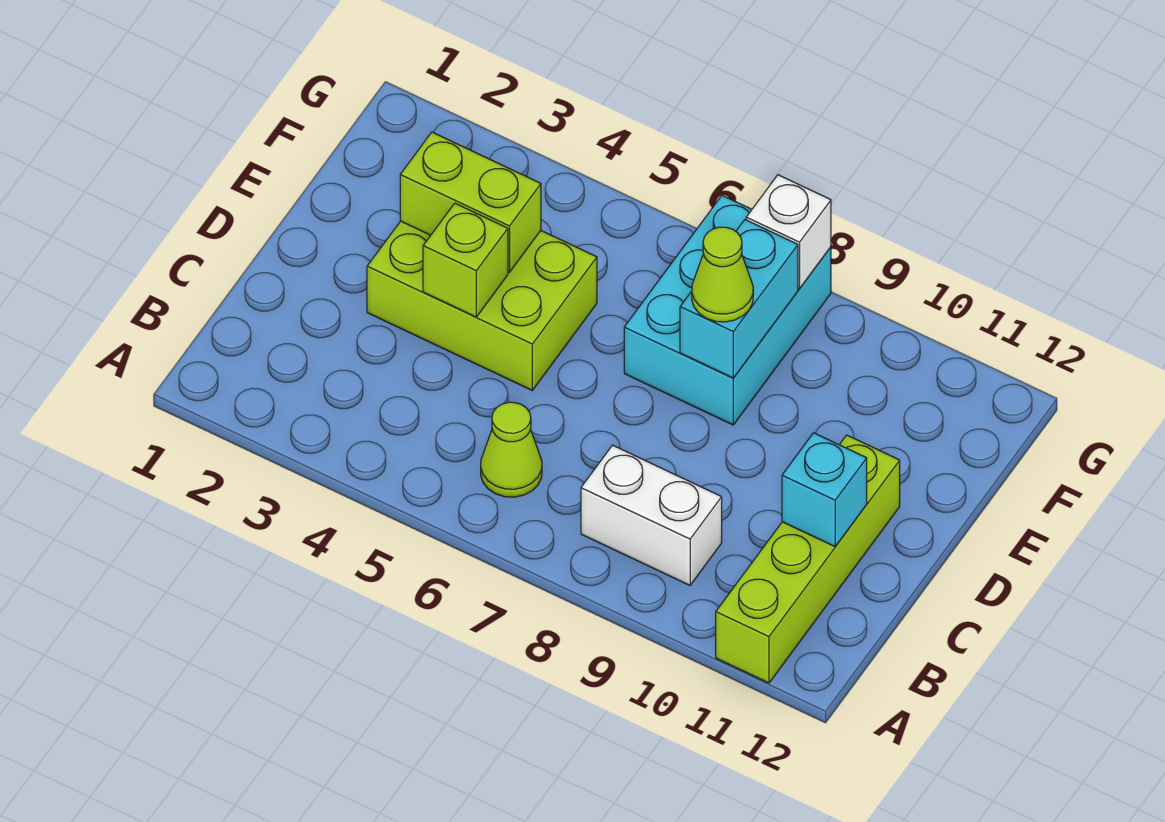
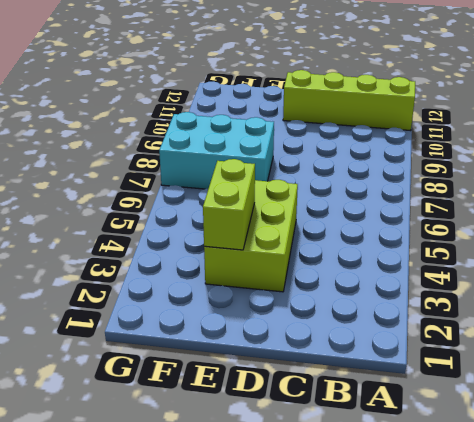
none -> lime cone B6 level 1
none -> white brick B8:B9 level 1

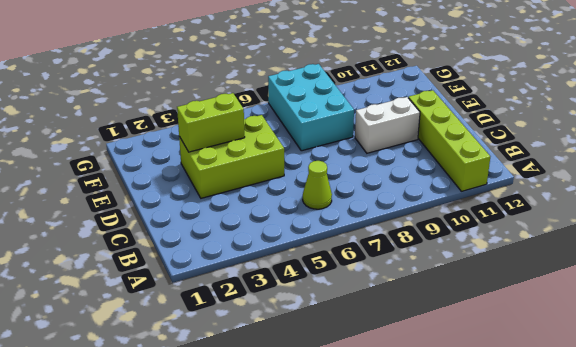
white brick D9:D10 level 1 -> white brick B8:B9 level 1
none -> cyan brick C11 level 2
none -> lime brick D4 level 2

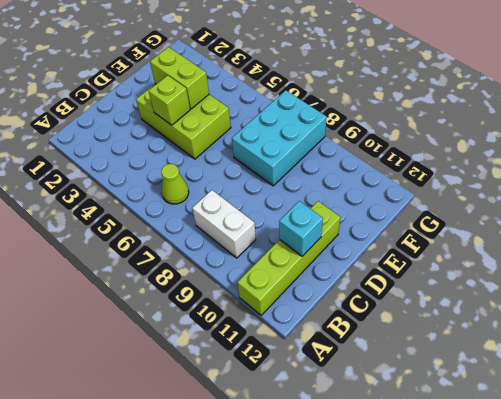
none -> cyan brick E8:F8 level 2
none -> white brick G8 level 2

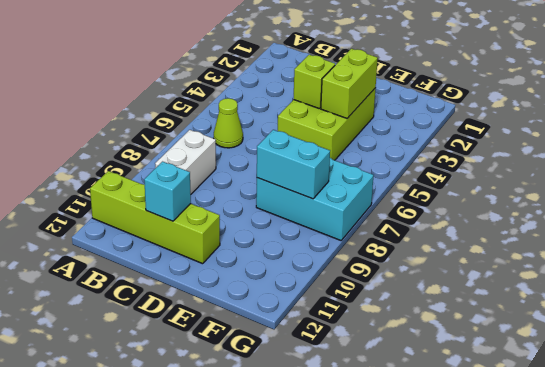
none -> white brick G8 level 2
none -> lime cone E8 level 3

